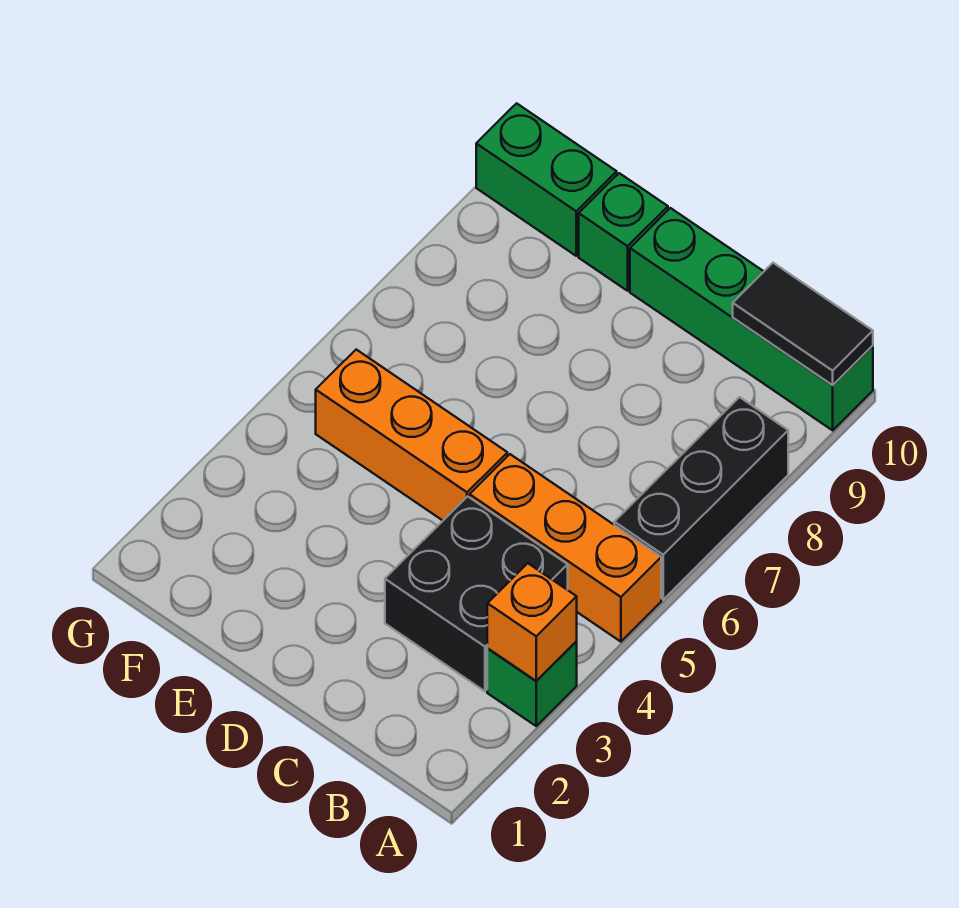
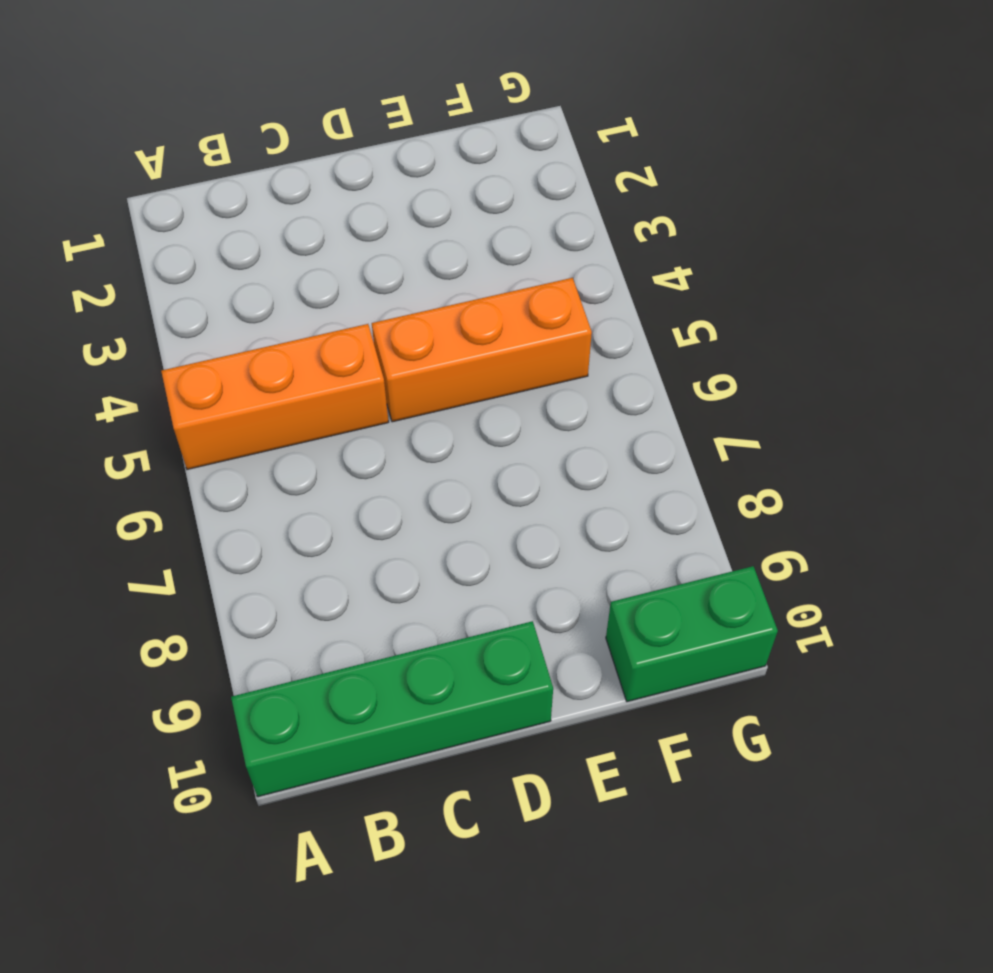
none -> green brick A3 level 1
none -> black brick A6:A8 level 1

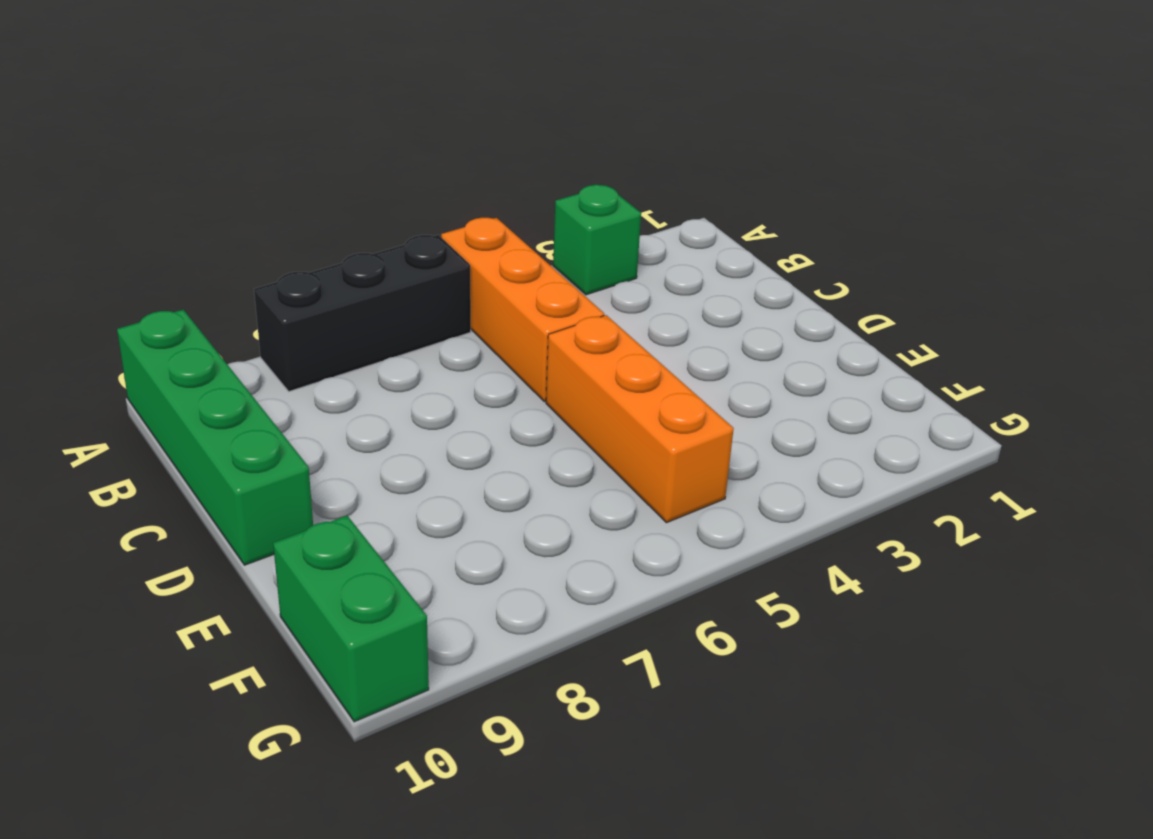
none -> black brick B3:C4 level 1
none -> green brick E10 level 1

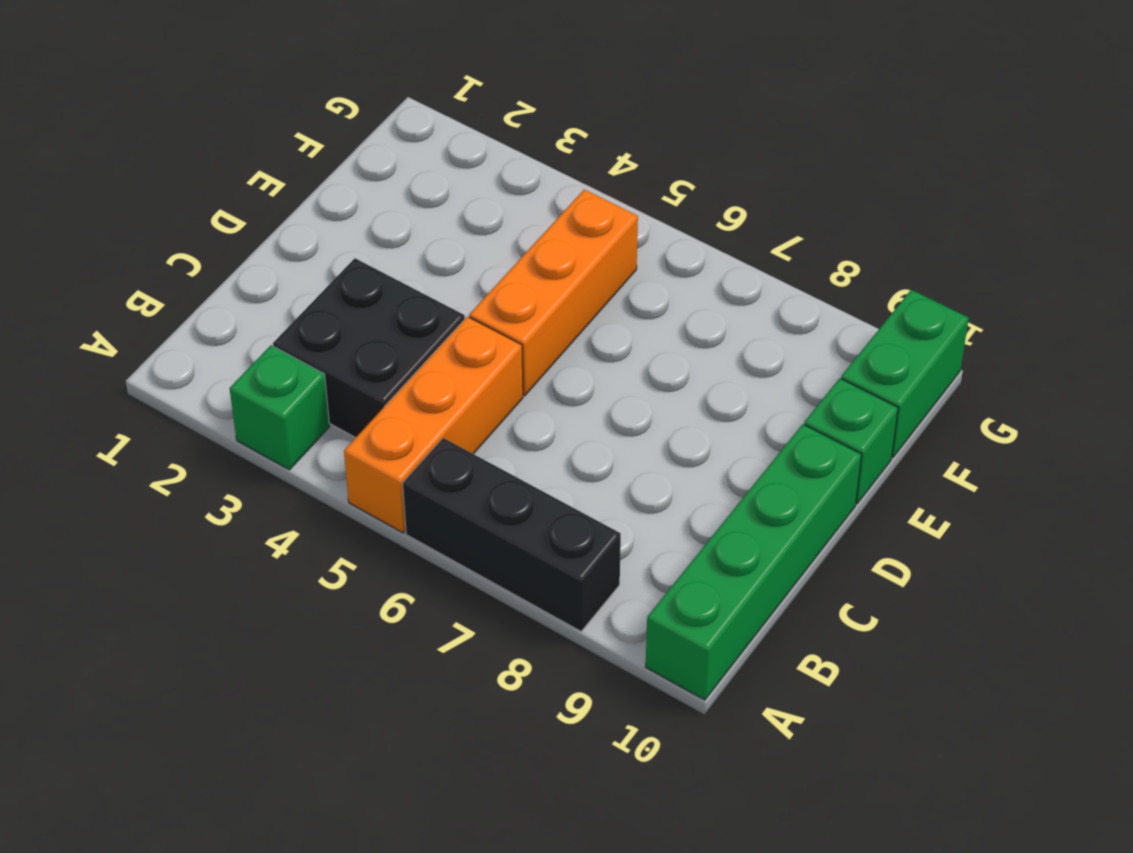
none -> orange brick A3 level 2
none -> black tile A10:B10 level 2

